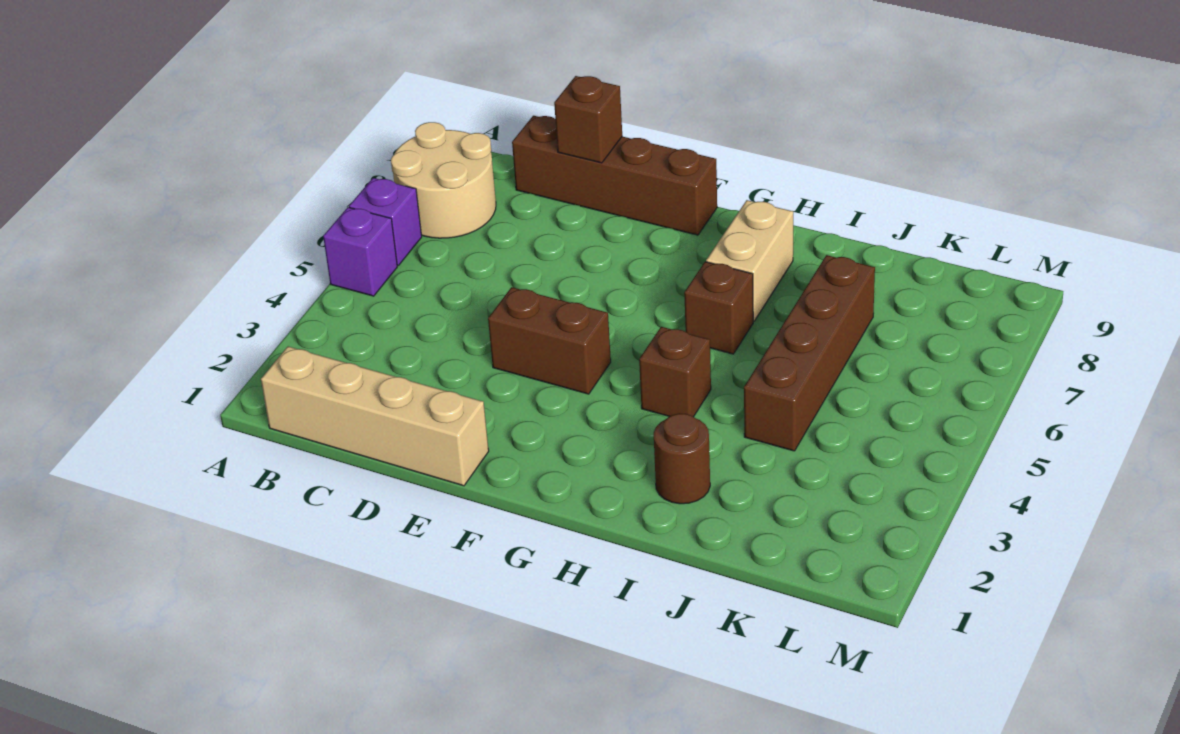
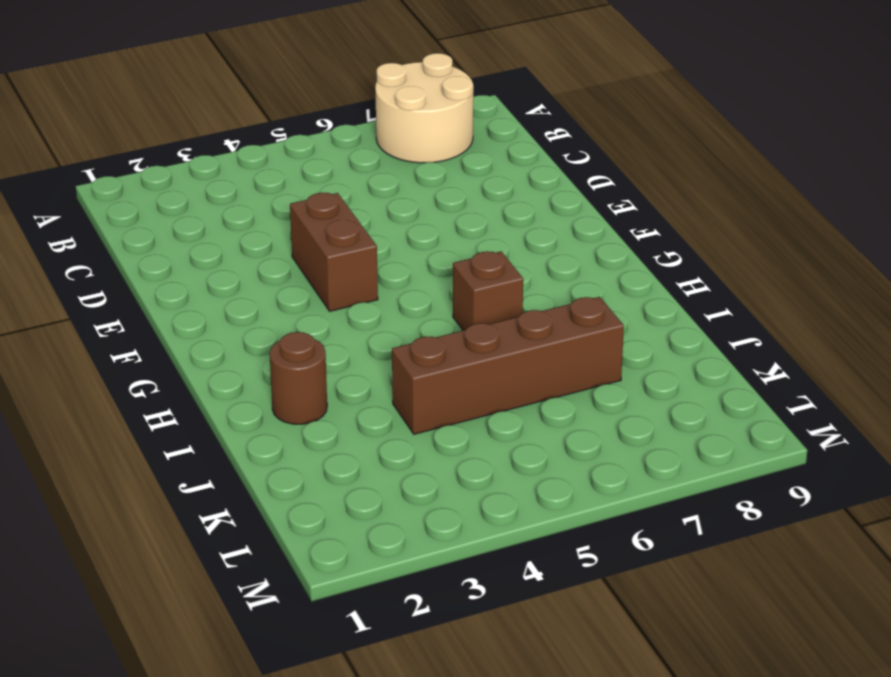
none -> purple brick A5 level 1
none -> purple brick A6 level 1
none -> tan brick B1:E1 level 1

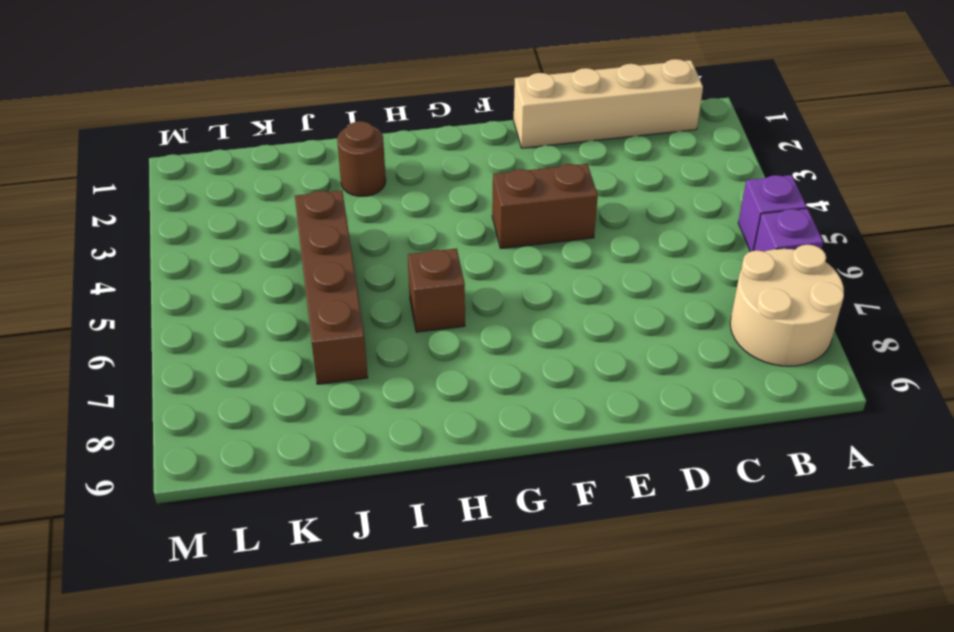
none -> brown brick C9:F9 level 1
none -> brown brick H4 level 1
none -> tan brick H7:H8 level 1

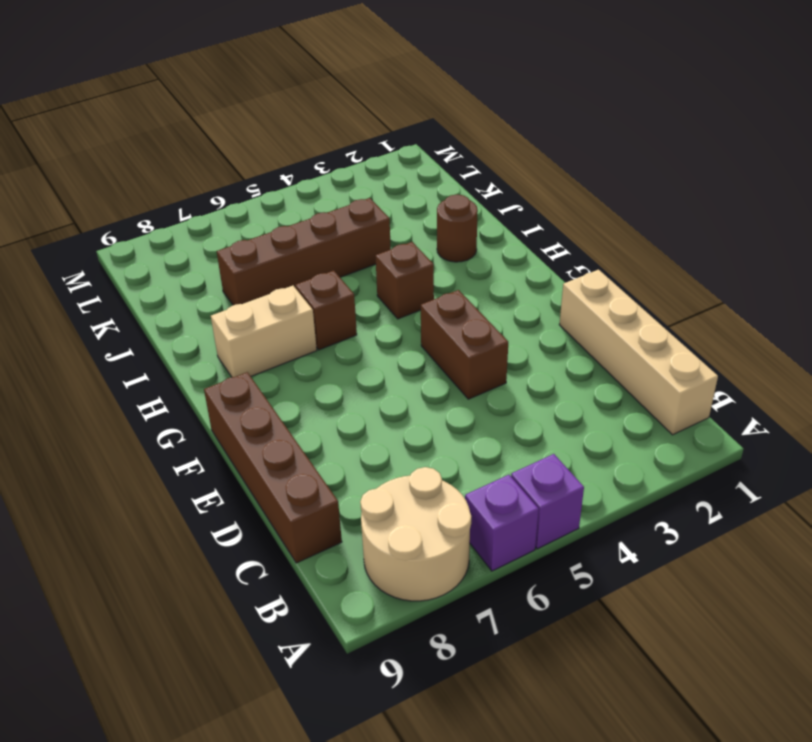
none -> brown brick D9 level 2

